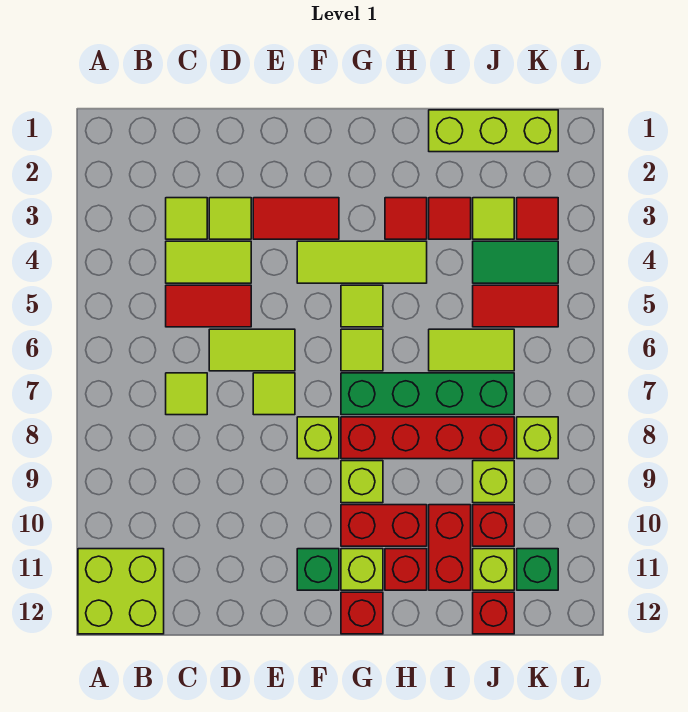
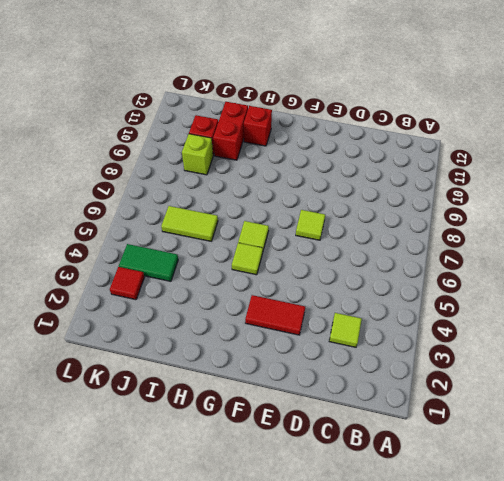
none -> lime brick A11:B12 level 1
none -> lime tile C4:D4 level 1
none -> red tile C5:D5 level 1
none -> lime tile C7 level 1

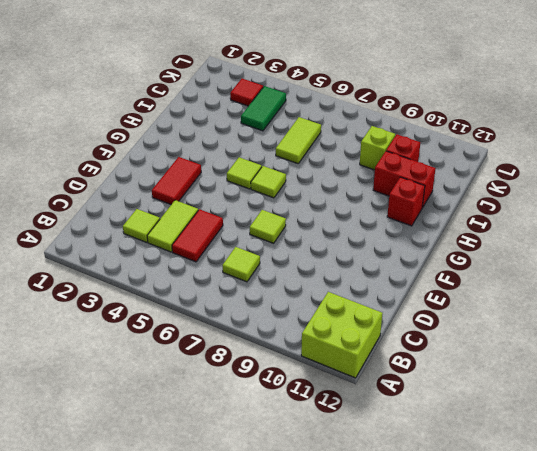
none -> lime tile D3 level 1
none -> lime tile D6:E6 level 1
none -> lime tile F4:H4 level 1
none -> lime brick F8 level 1

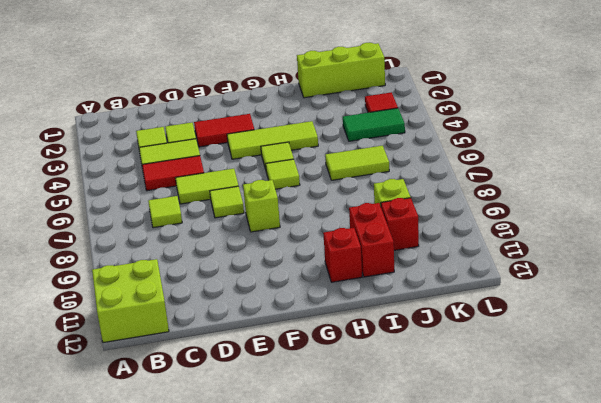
none -> green brick F11 level 1
none -> green brick G7:J7 level 1
none -> red brick G8:J8 level 1
none -> lime brick G9 level 1

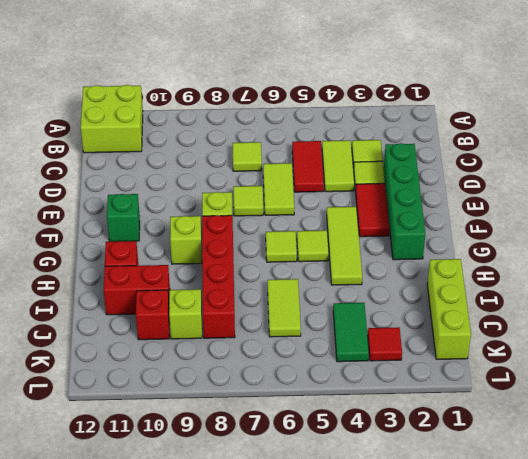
green brick D2:G2 level 1 -> green brick G7:J7 level 1
none -> red brick G10:H10 level 1
none -> lime brick G11 level 1
none -> red brick G12 level 1
none -> red tile H3 level 1

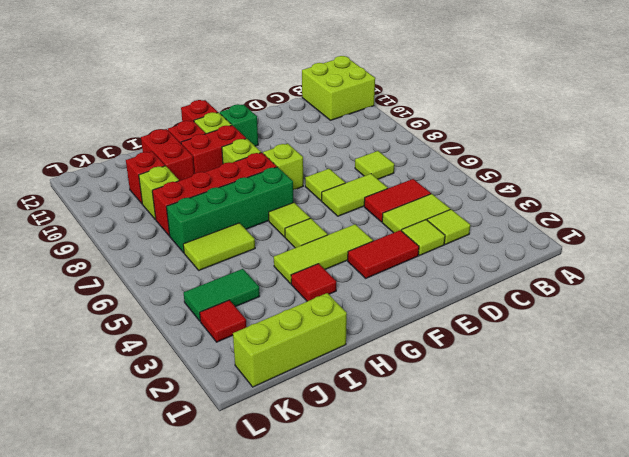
none -> red tile I3 level 1
none -> lime tile J3 level 1
none -> red tile J5:K5 level 1
none -> lime brick J11 level 1

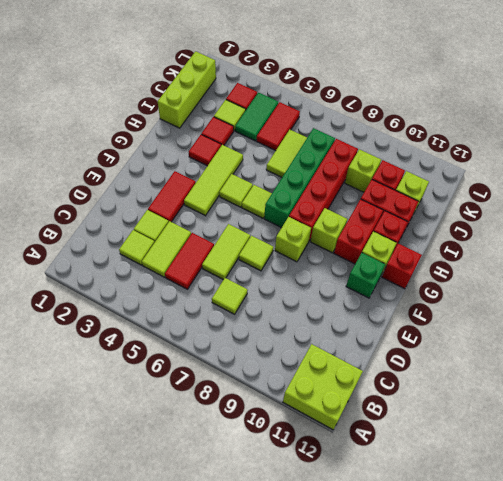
none -> red brick J12 level 1
none -> lime brick K8 level 1
none -> green brick K11 level 1

